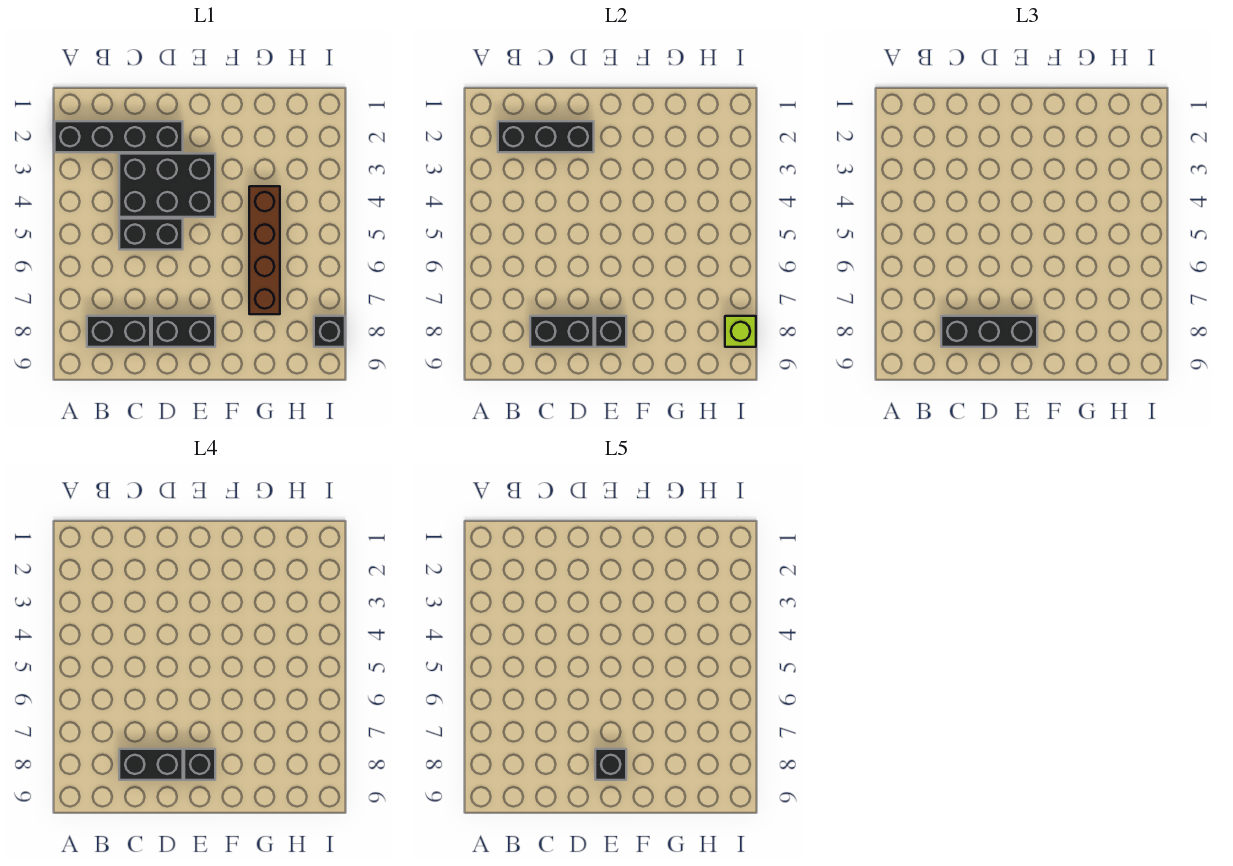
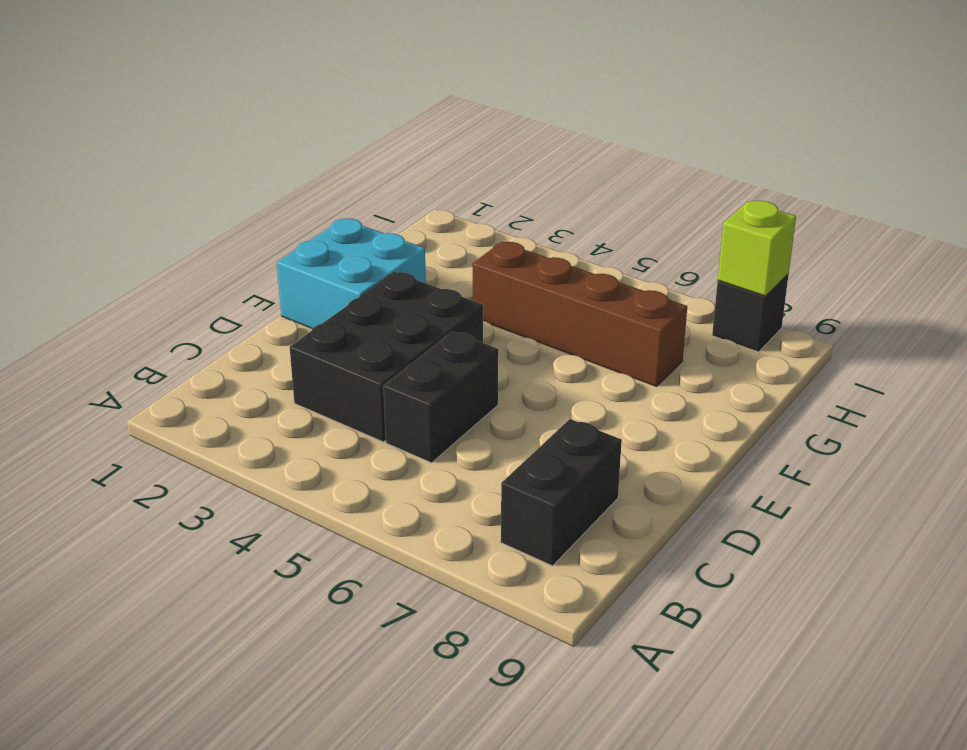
cyan brick E1:F2 level 1 -> none
none -> black brick A2:D2 level 1
none -> black brick D8:E8 level 1
none -> black brick B2:D2 level 2

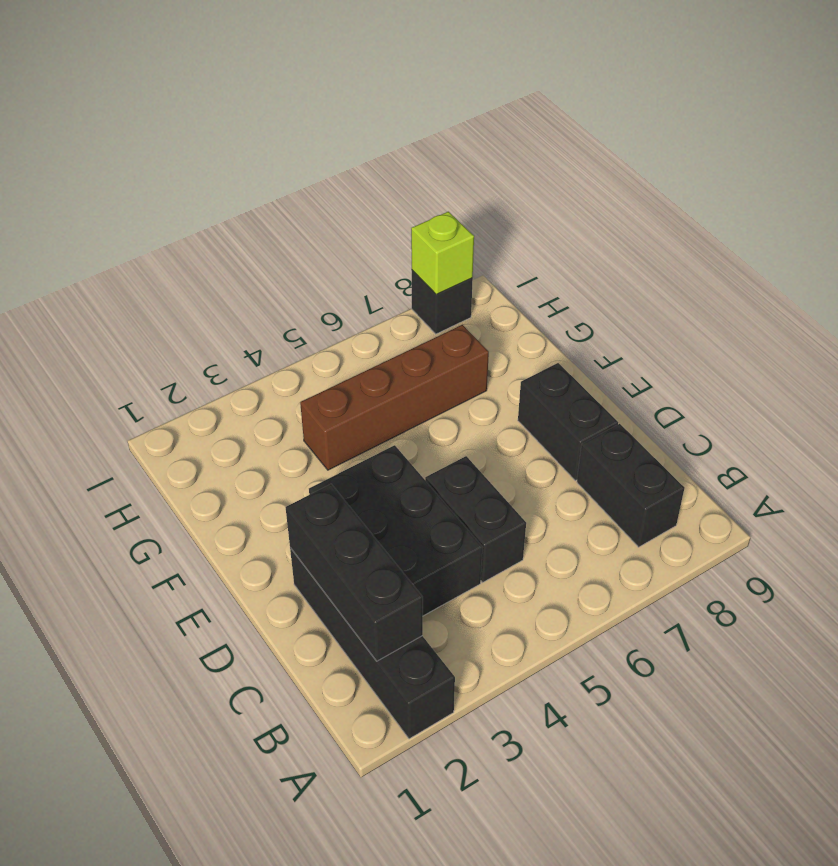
none -> black brick C8:D8 level 2
none -> black brick E8 level 2
none -> black brick C8:E8 level 3

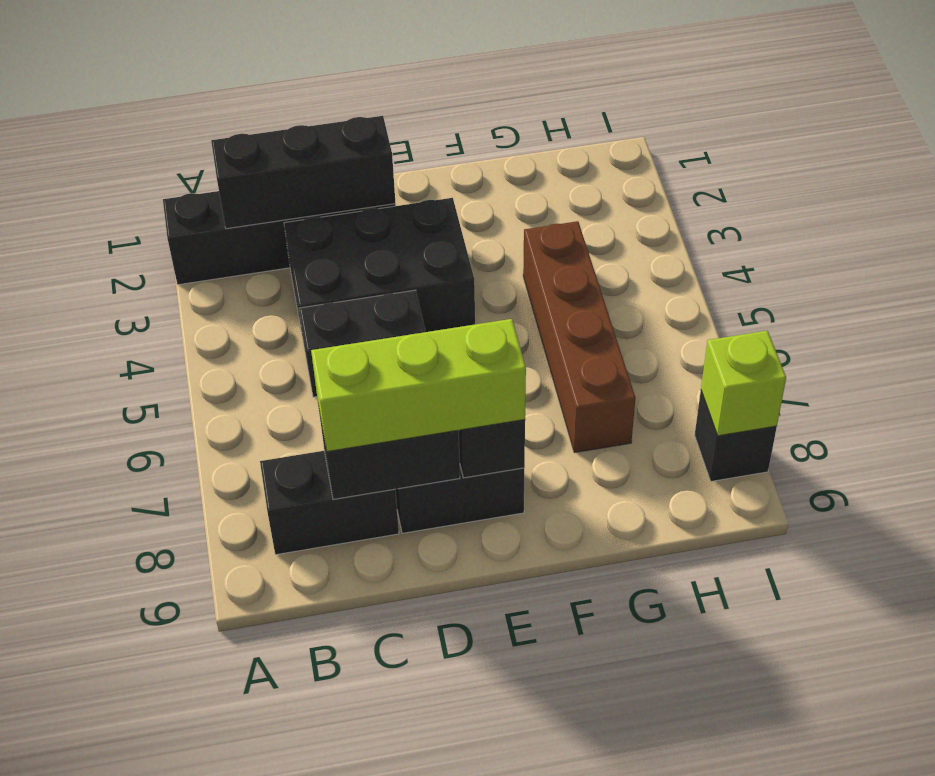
lime brick C8:E8 level 3 -> black brick C8:E8 level 3
none -> black brick C8:D8 level 4
none -> black brick E8 level 4
none -> black brick E8 level 5

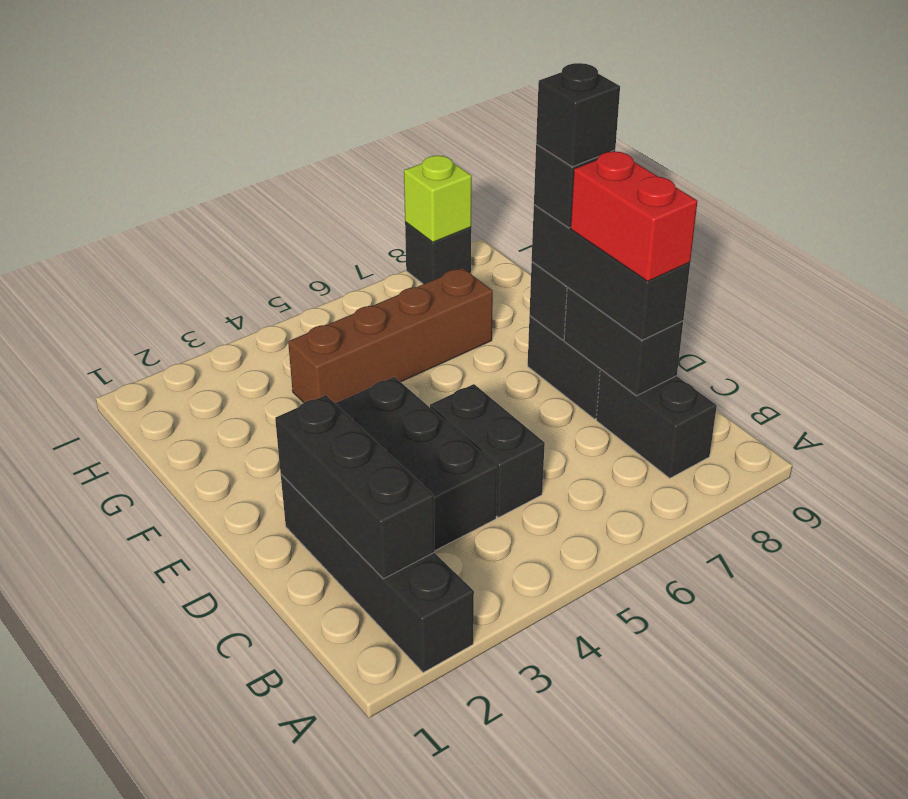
red brick C8:D8 level 4 -> black brick C8:D8 level 4

